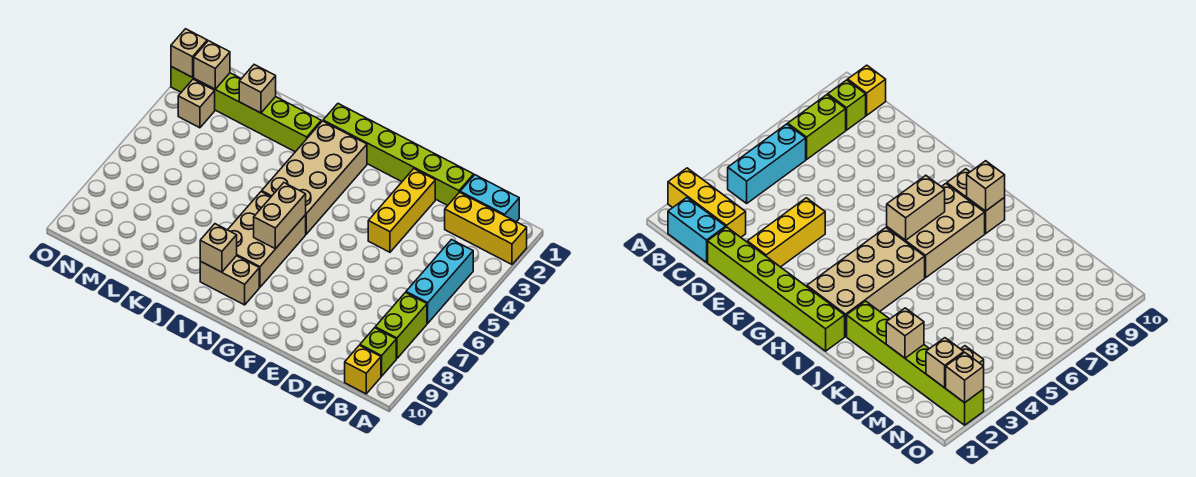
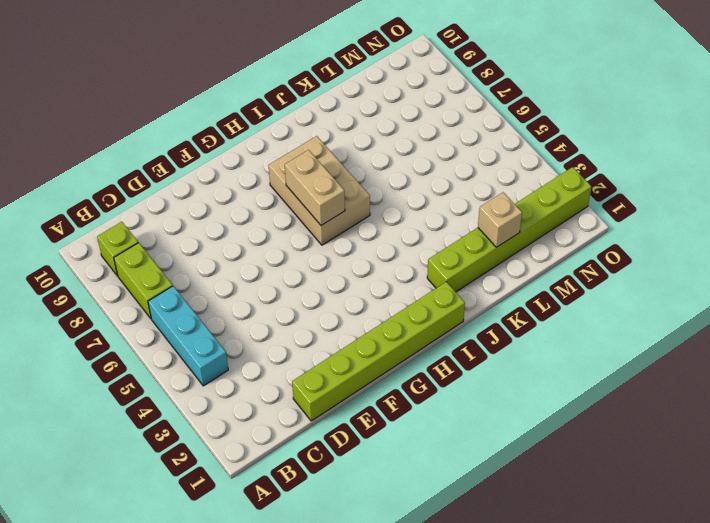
none -> yellow brick A2:C2 level 1
none -> cyan brick B1:C1 level 1
none -> yellow brick B10 level 1

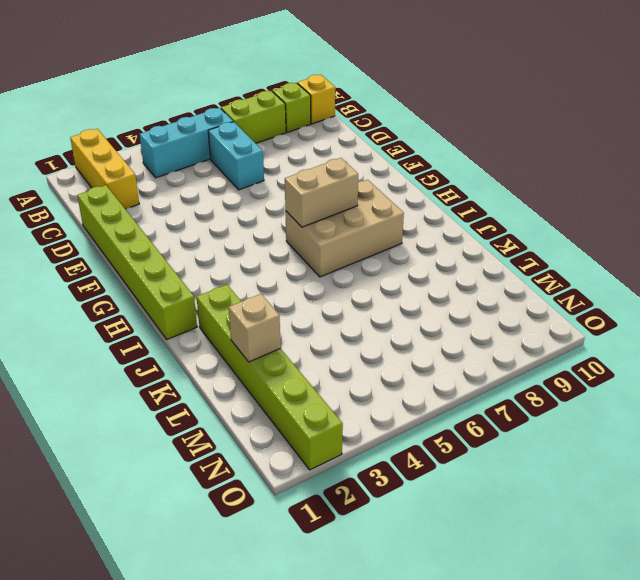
cyan brick C6:D6 level 1 -> cyan brick B1:C1 level 1
none -> yellow brick E2:E4 level 1
none -> tan brick H2:I5 level 1
none -> tan brick H9:I9 level 1

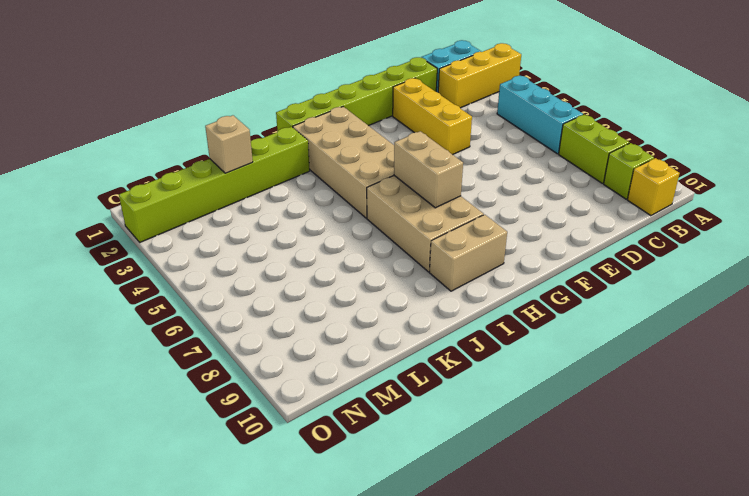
none -> tan brick N3 level 1
none -> tan brick I9 level 2
none -> tan brick N2 level 2

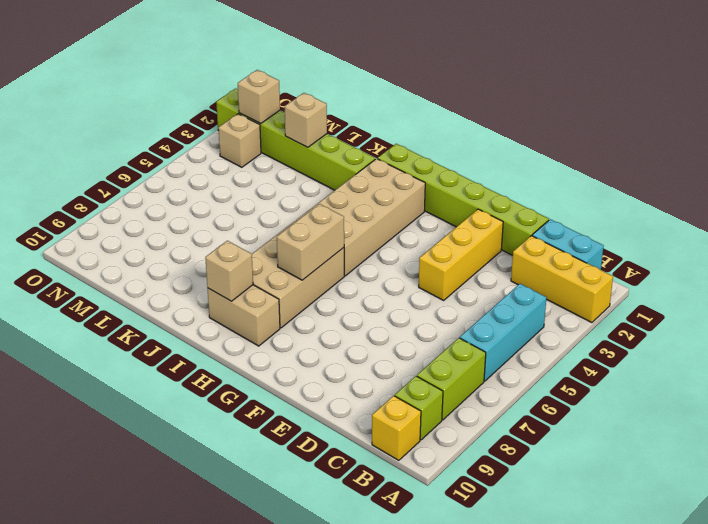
none -> tan brick O2 level 2

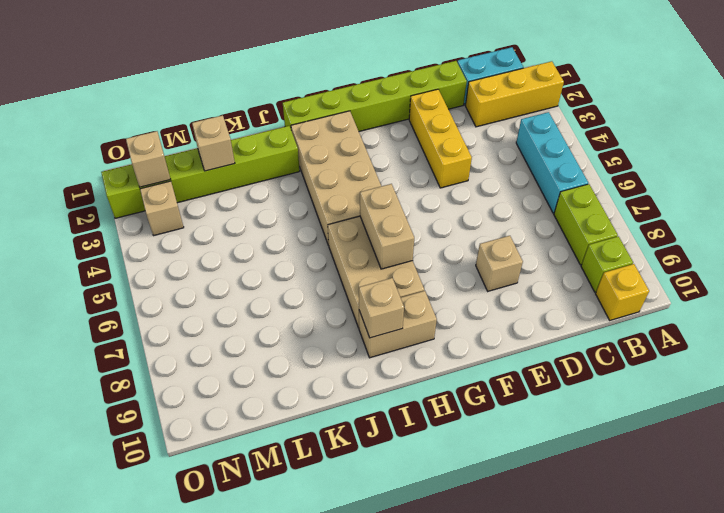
tan brick E8 level 1 -> tan brick O2 level 2

